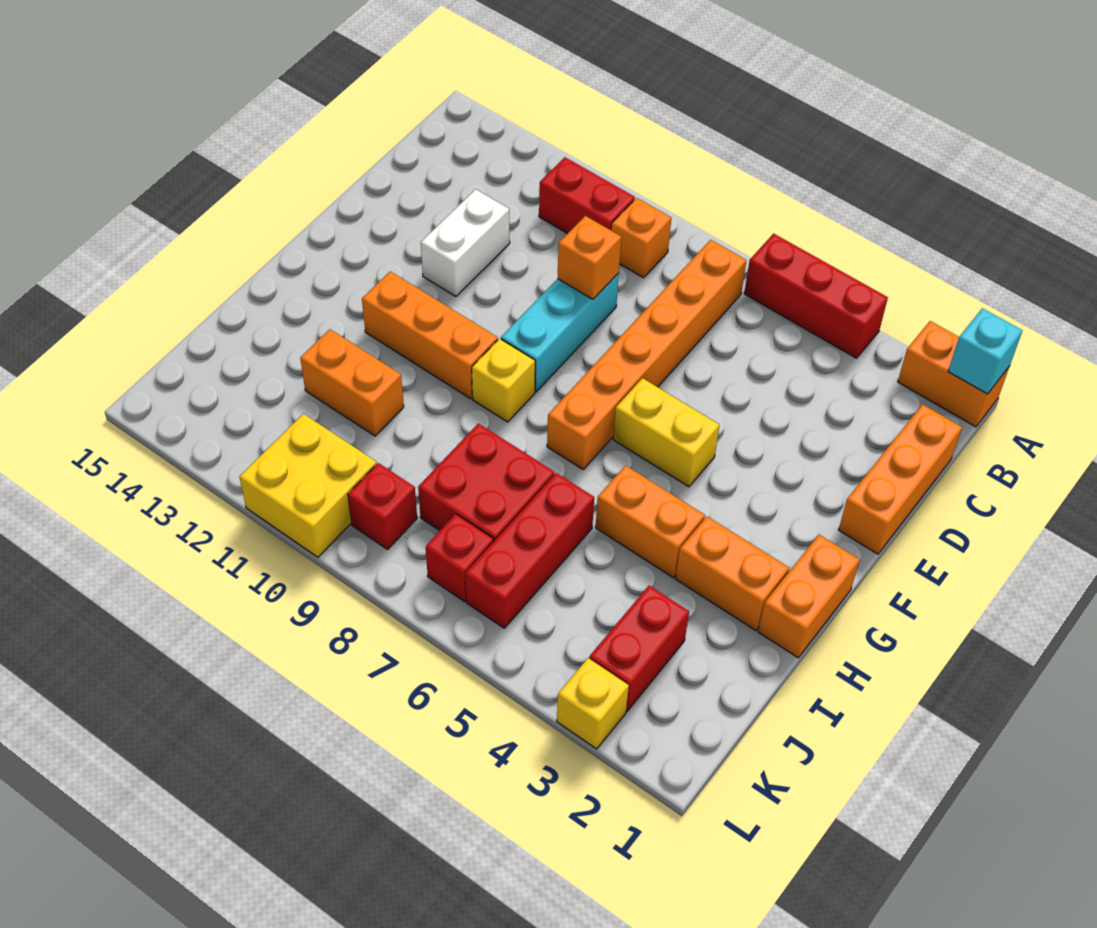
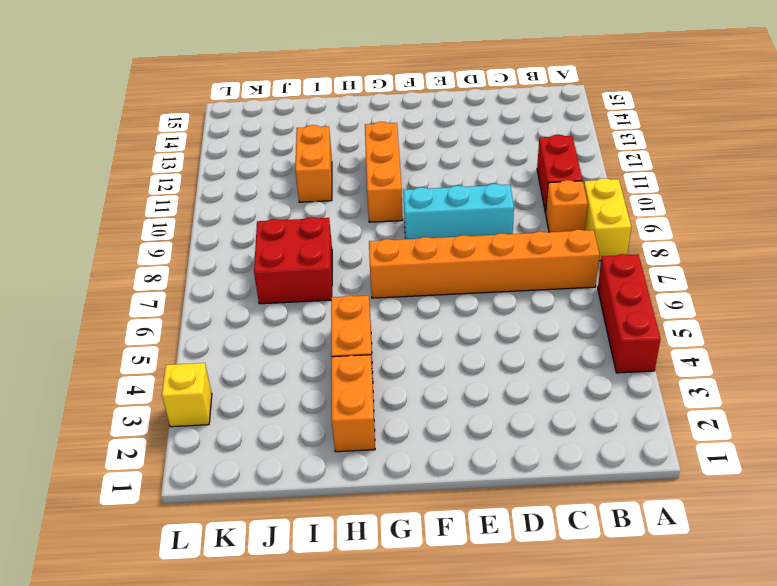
yellow brick A8:A9 level 1 -> yellow brick F5:F6 level 1
none -> orange brick A1:A2 level 1
none -> orange brick C1:E1 level 1
none -> white brick D12:E12 level 1

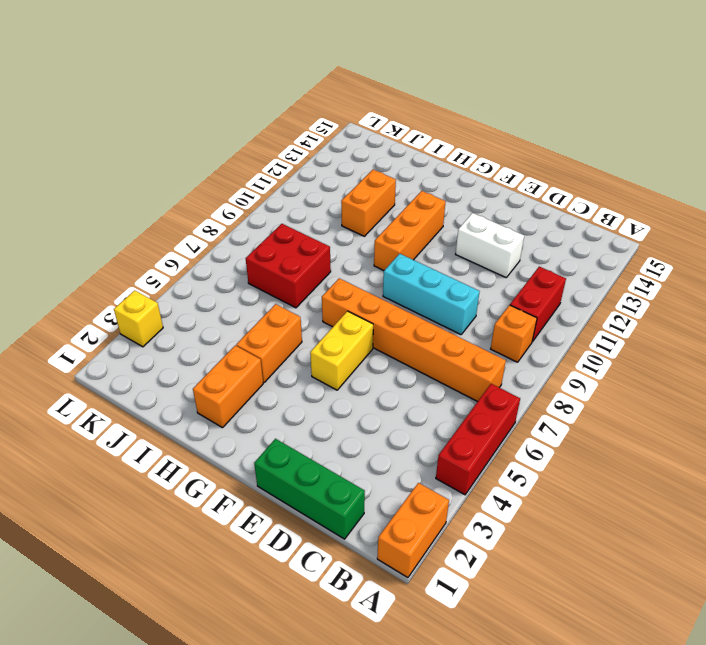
green brick C1:E1 level 1 -> orange brick C1:E1 level 1
none -> orange brick G1:H1 level 1
none -> yellow brick G9 level 1
none -> red brick I6:K6 level 1

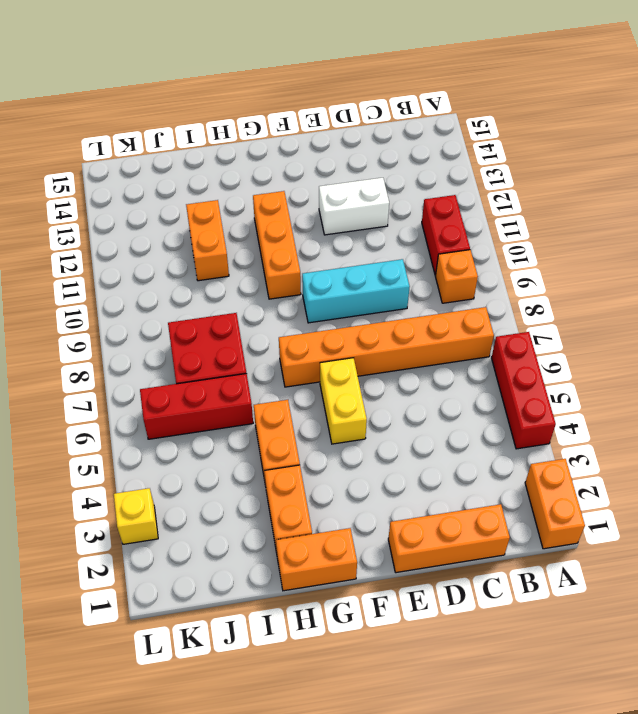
none -> yellow brick G9 level 1
none -> red brick J3:K3 level 1
none -> red brick K7 level 1

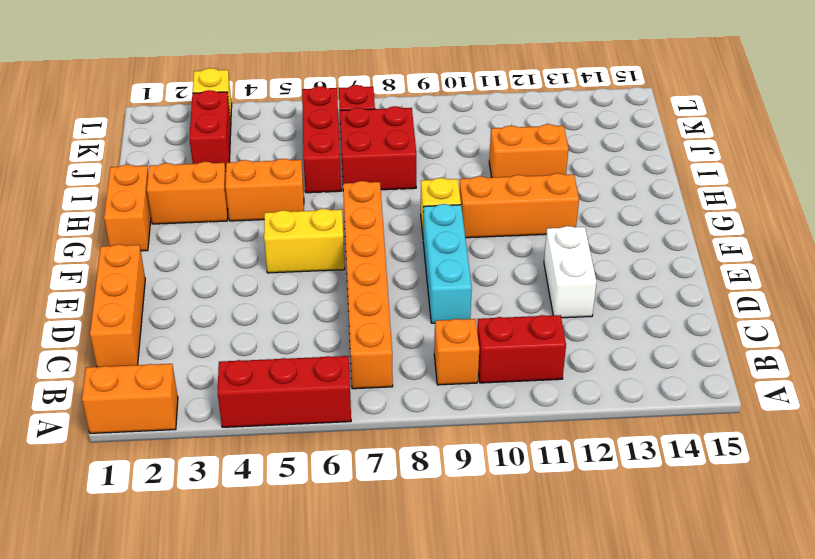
none -> red brick K9 level 1
none -> yellow brick K10:L11 level 1
none -> cyan brick A1 level 2

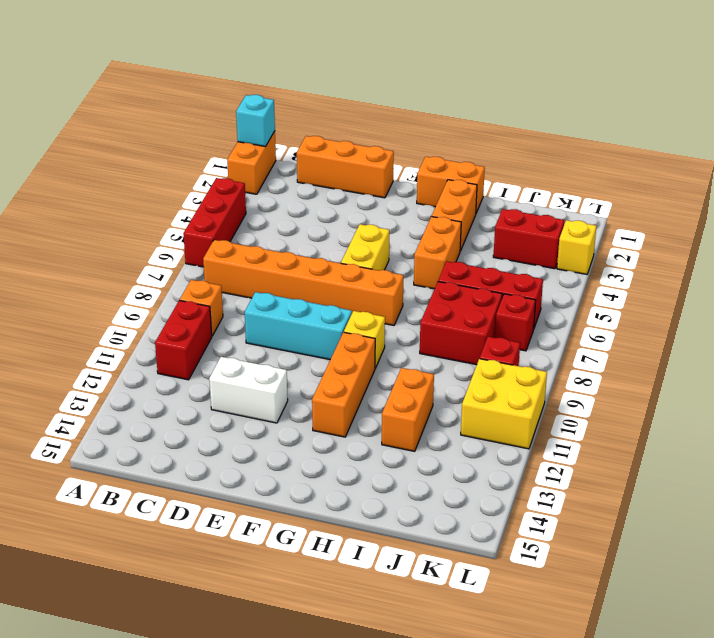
none -> orange brick D9 level 2

